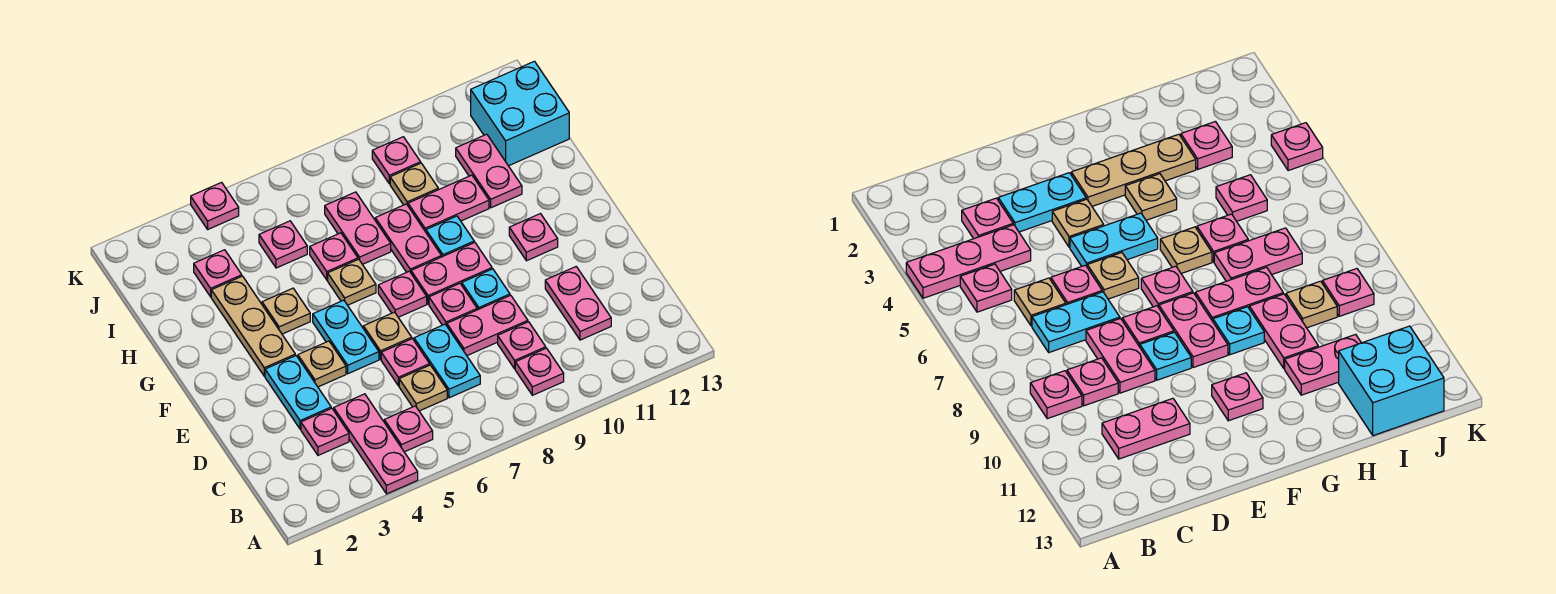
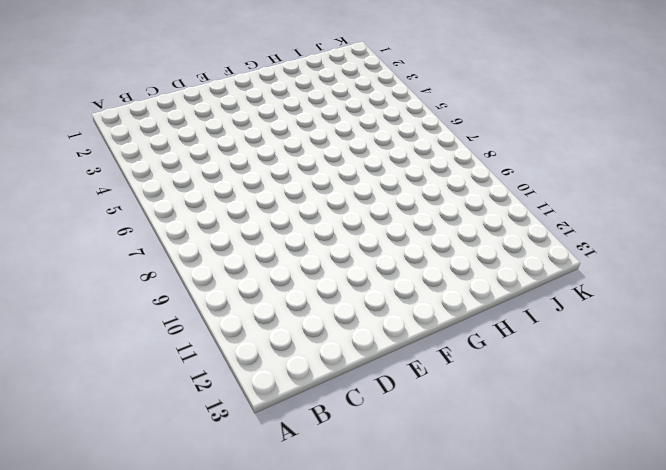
none -> pink plate A4:C4 level 1
none -> pink plate B5 level 1
none -> pink plate B9 level 1
none -> pink plate C3 level 1

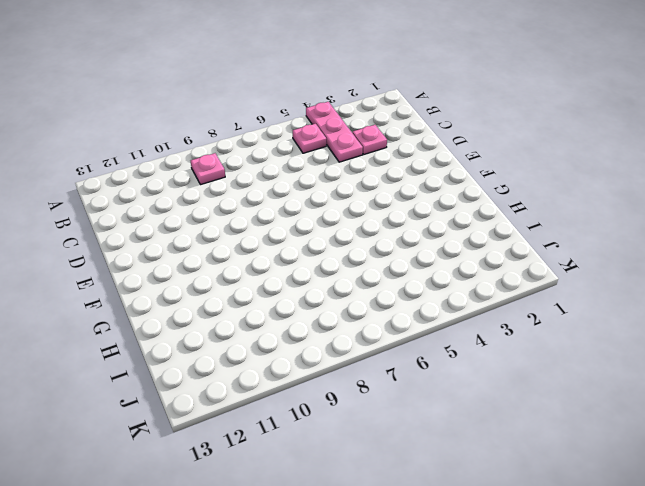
none -> tan plate C6 level 1
none -> cyan plate C7:D7 level 1
none -> pink plate C9 level 1
none -> pink plate C11:D11 level 1

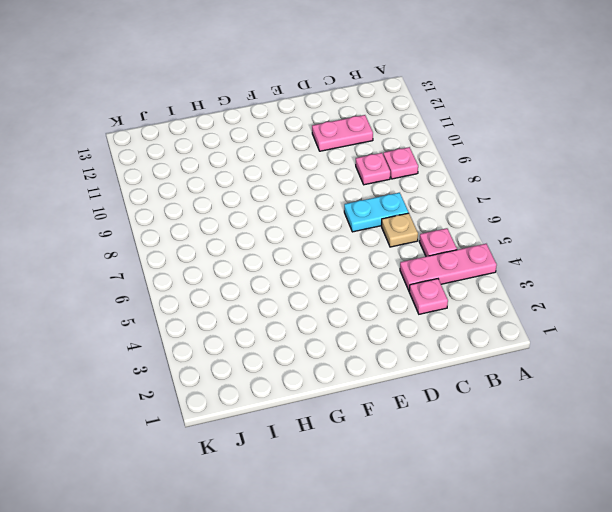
none -> cyan plate D3:E3 level 1
none -> pink plate D6 level 1
none -> pink plate D8:D9 level 1
none -> tan plate E4 level 1

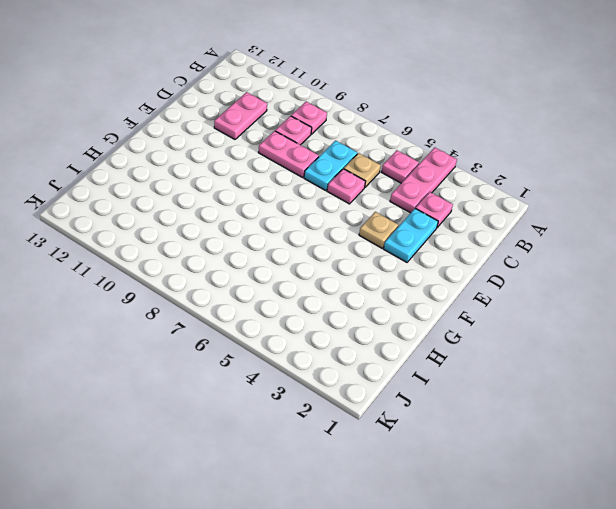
none -> cyan plate E5:F5 level 1
none -> tan plate E6 level 1
none -> pink plate E8 level 1
none -> cyan plate E9 level 1

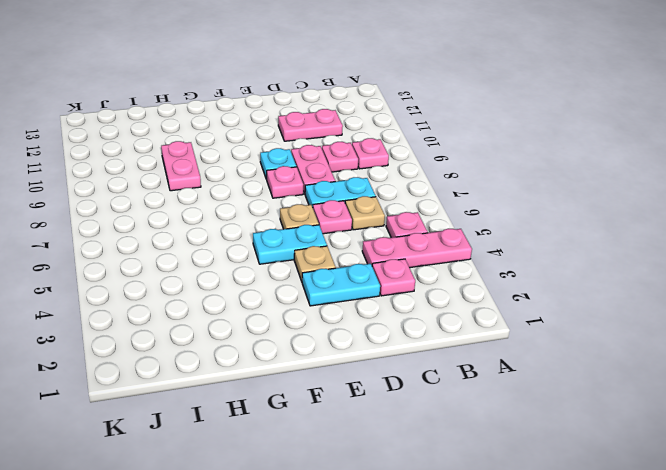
none -> tan plate F3:H3 level 1
none -> pink plate F7 level 1
none -> pink plate F8:F9 level 1
none -> pink plate F11 level 1

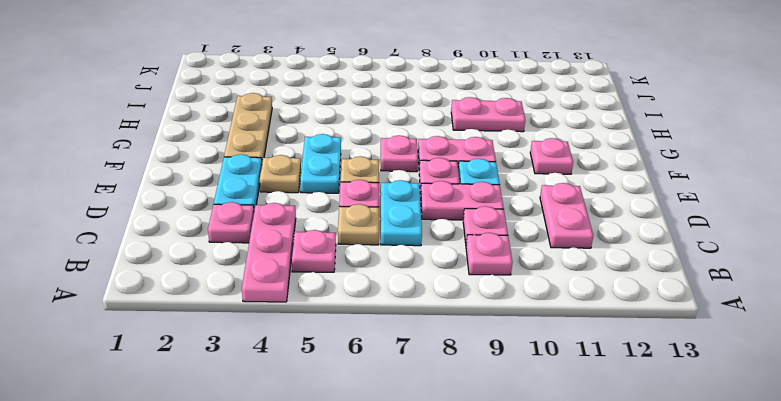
none -> tan plate G4 level 1
none -> tan plate G6 level 1
none -> pink plate G8:H8 level 1
none -> cyan plate G9 level 1

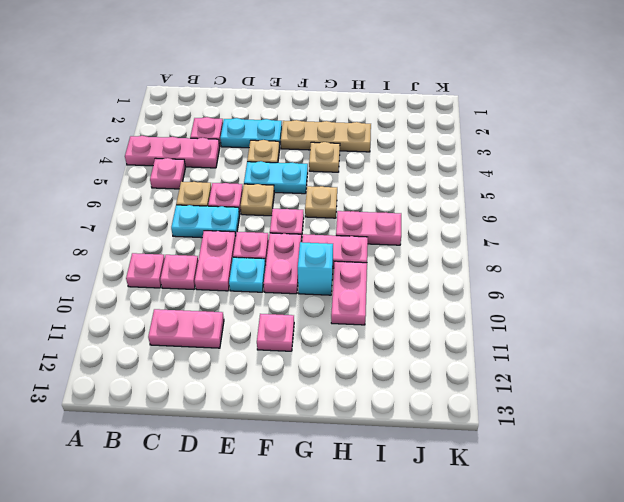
cyan brick G9 level 1 -> cyan plate G9 level 1
none -> pink plate H6 level 1
none -> pink plate H11:I11 level 1
none -> pink plate I3 level 1
none -> pink plate I5 level 1

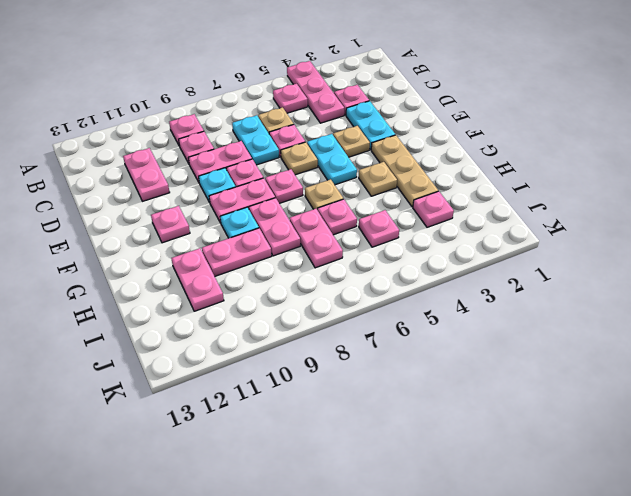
none -> tan plate I9 level 1
none -> cyan brick I12:J13 level 1
none -> pink plate J9 level 1
none -> pink plate K4 level 1

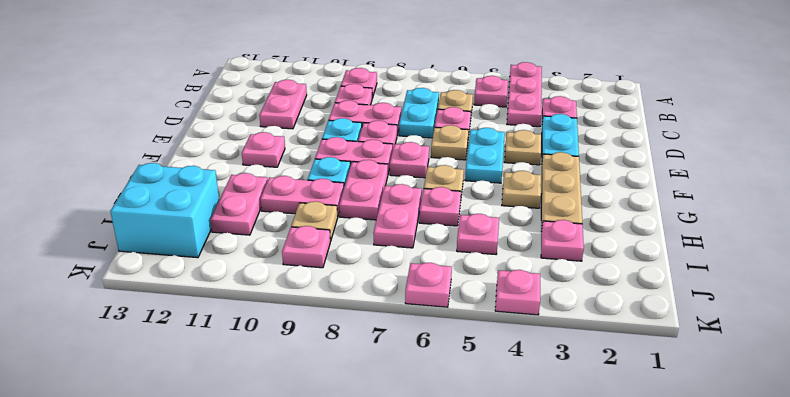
pink plate K6 level 1 -> none

